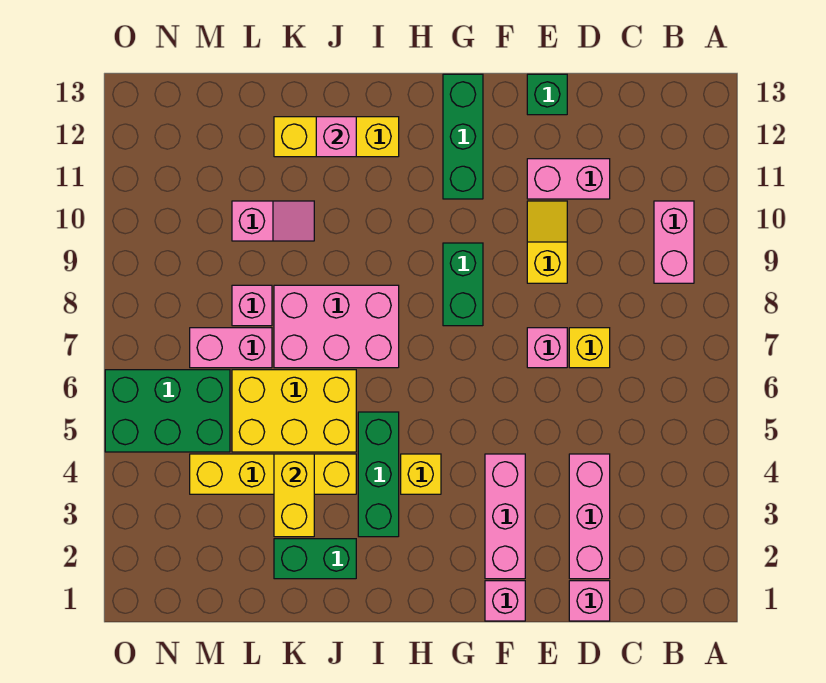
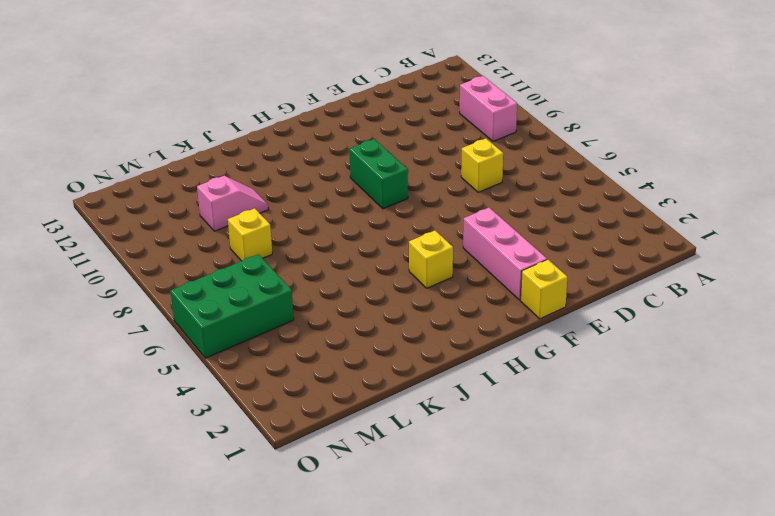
yellow brick F1 level 1 -> pink brick F1 level 1
yellow brick L8 level 1 -> pink brick L8 level 1
none -> pink brick D1 level 1
none -> pink brick D2:D4 level 1
none -> pink brick D11:E11 level 1

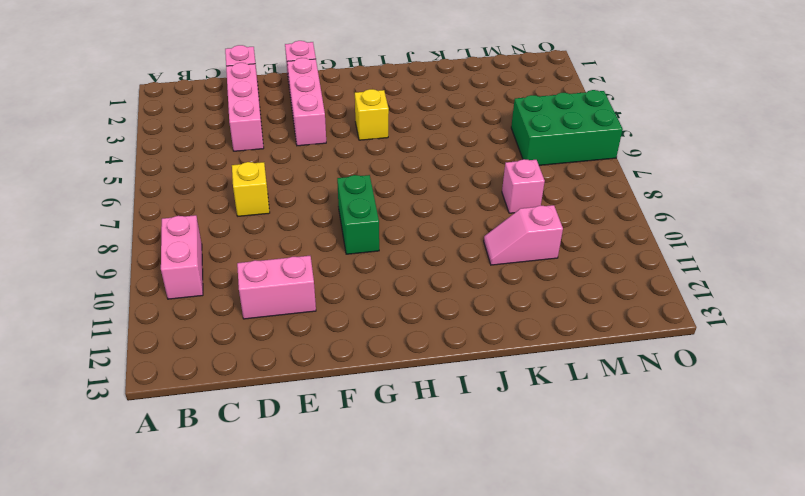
none -> pink brick E7 level 1
none -> yellow slope E9:E10 level 1 top 9
none -> green brick E13 level 1

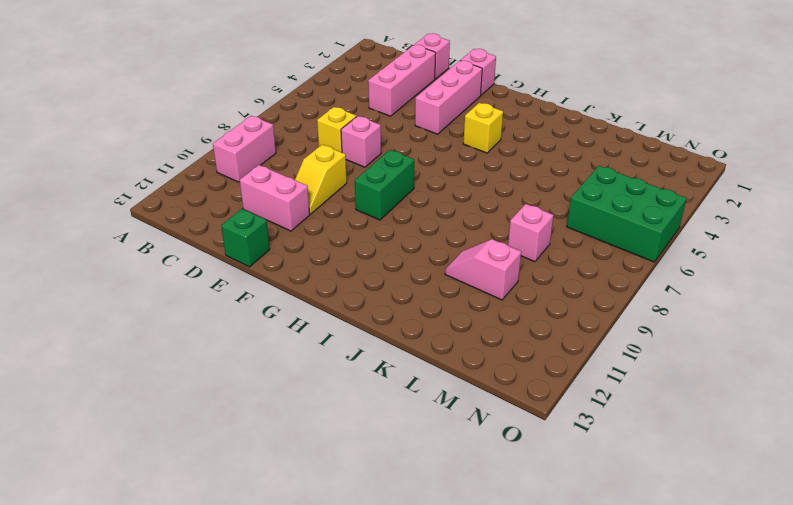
none -> green brick G11:G13 level 1
none -> green brick I3:I5 level 1
none -> pink brick I7:K8 level 1

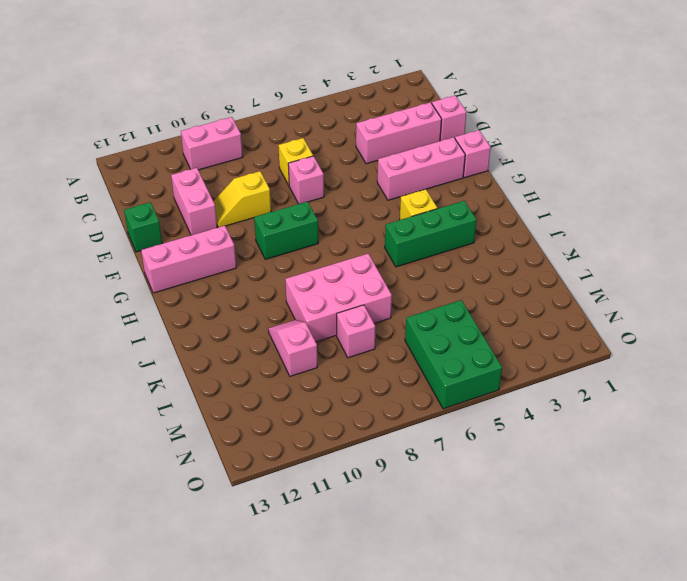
pink brick G11:G13 level 1 -> green brick G11:G13 level 1
pink brick J7:K9 level 1 -> pink brick I7:K8 level 1
none -> yellow brick I12:K12 level 1
none -> green brick J2:K2 level 1
none -> yellow brick J4:M4 level 1

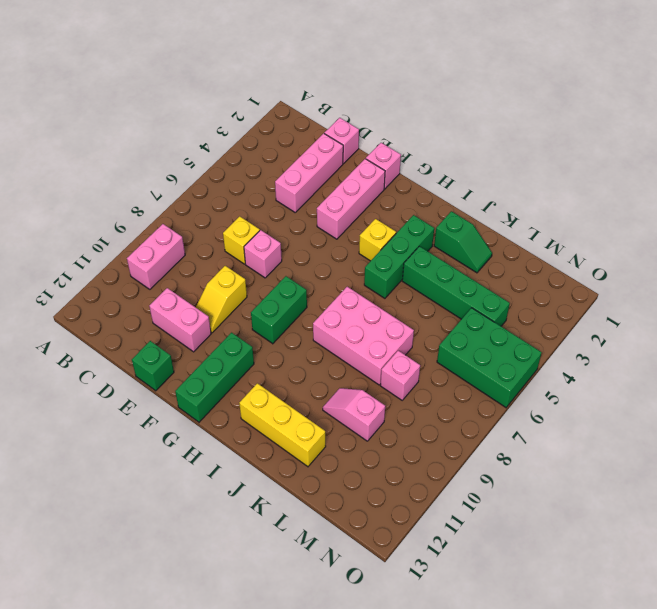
green slope J2:K2 level 1 top J -> green brick J2:K2 level 1
green brick J4:M4 level 1 -> yellow brick J4:M4 level 1
none -> yellow brick J5:L6 level 1
none -> pink brick L7:M7 level 1
none -> pink brick J12 level 2

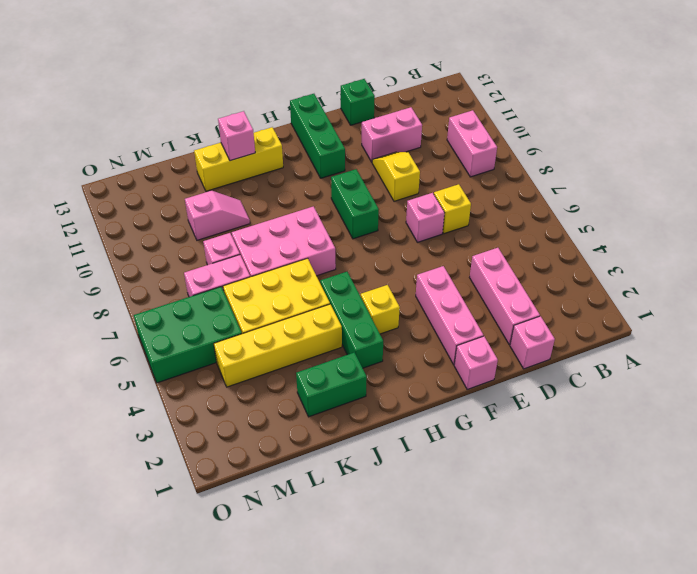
none -> yellow brick K3:K4 level 2

